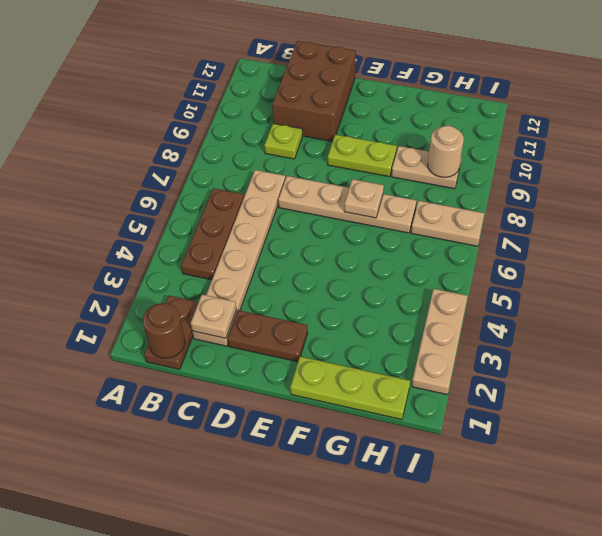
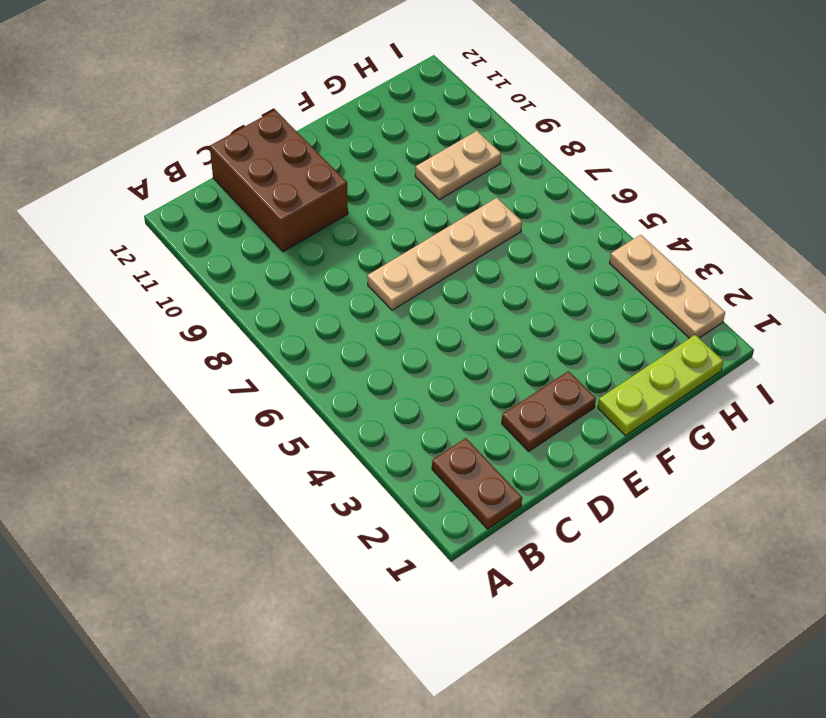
none -> brown plate B4:B6 level 1
none -> tan plate C2:C7 level 1
none -> lime plate C9 level 1

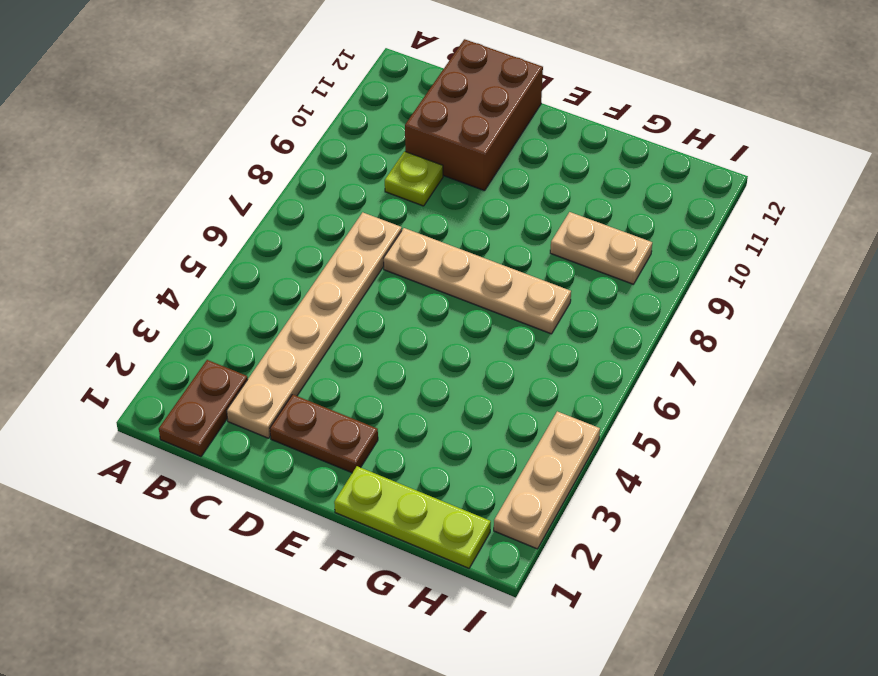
none -> brown plate B4:B6 level 1
none -> lime plate E9:F9 level 1
none -> tan plate H7:I7 level 1

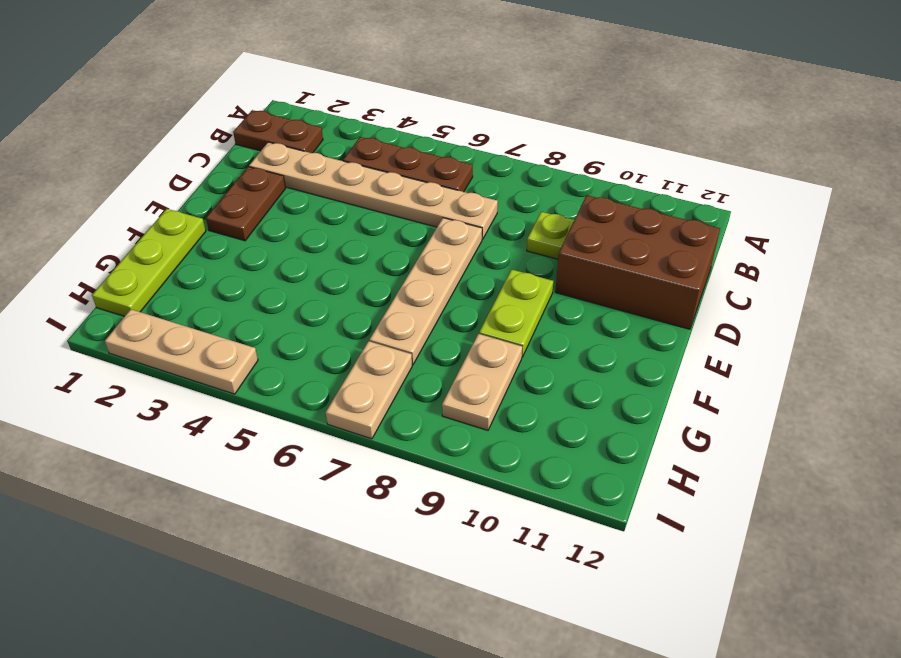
none -> brown round brick B1 level 2
none -> tan plate C2 level 2
none -> tan plate F7 level 2

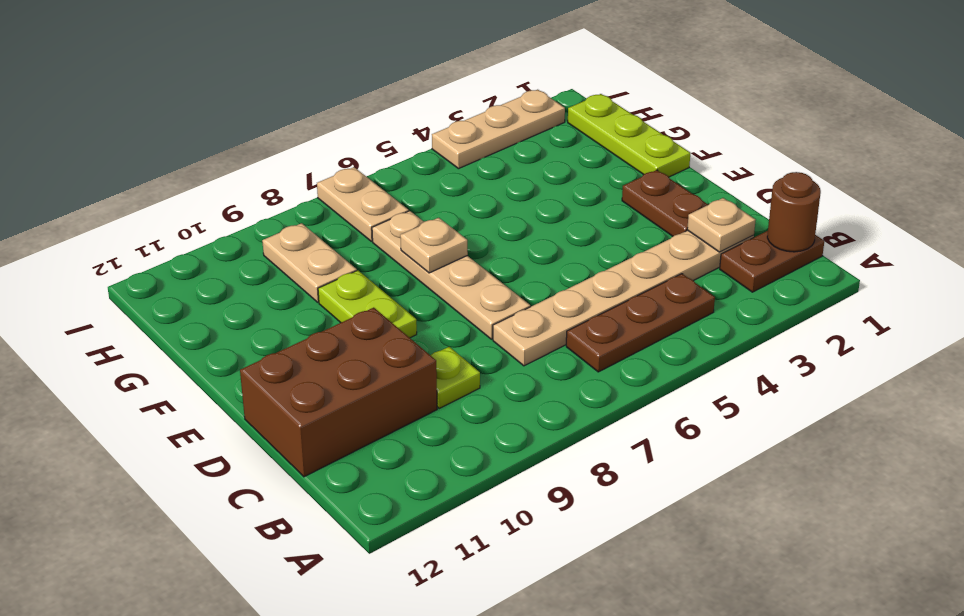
none -> tan round brick H9 level 2

